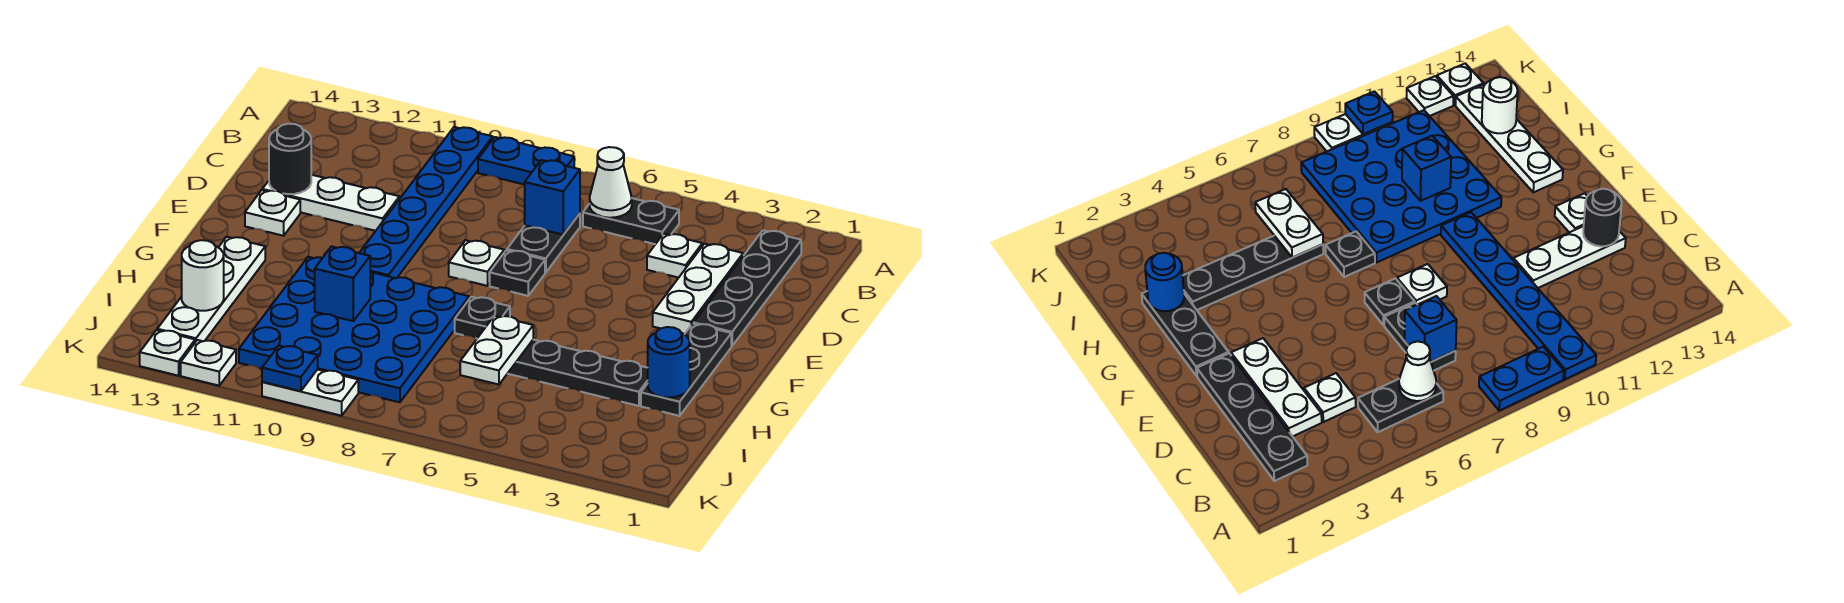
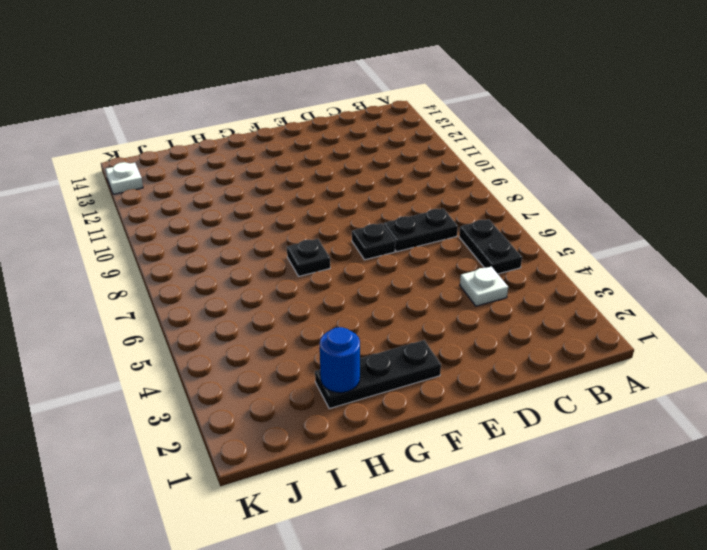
none -> blue plate A8:A9 level 1
none -> blue plate A10:F10 level 1
none -> black plate B2:E2 level 1

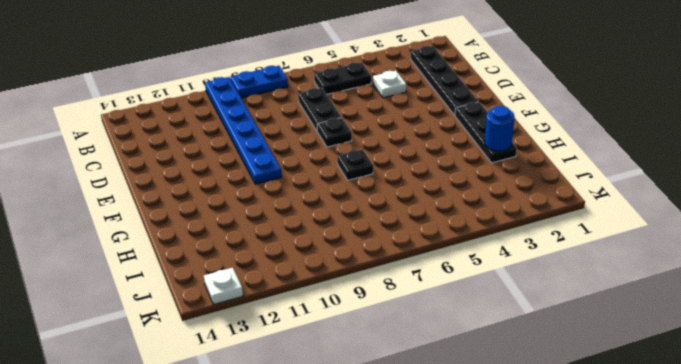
none -> white plate C3:E3 level 1
none -> white plate D11:D13 level 1
none -> white plate E8 level 1

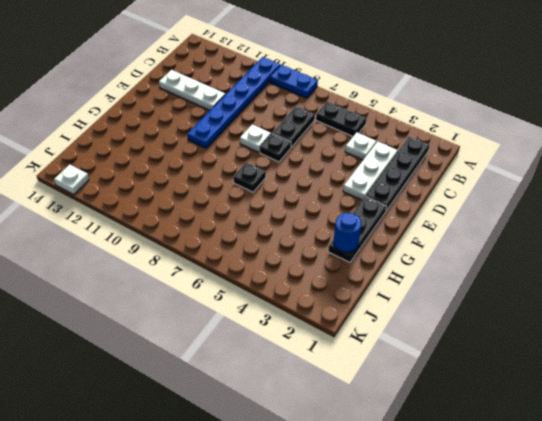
none -> white plate E13 level 1
none -> blue plate G8:J11 level 1
none -> white plate G13:J13 level 1

